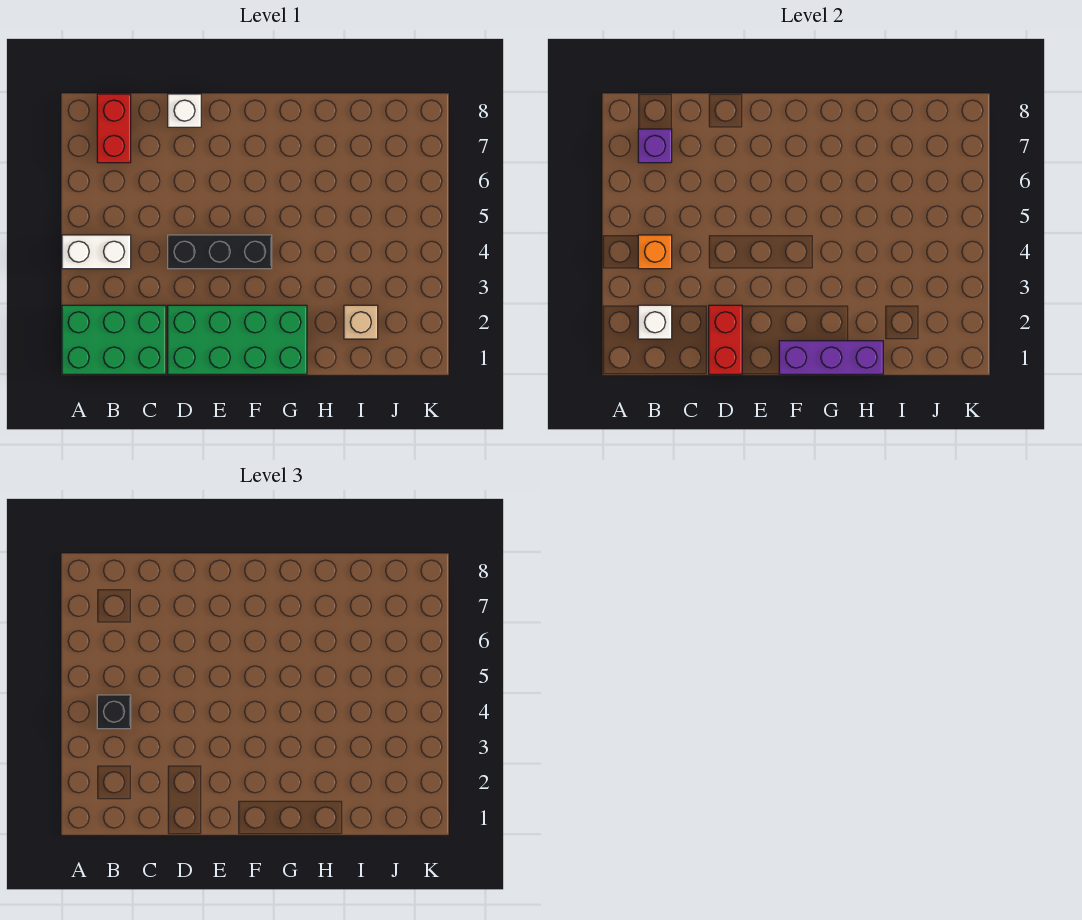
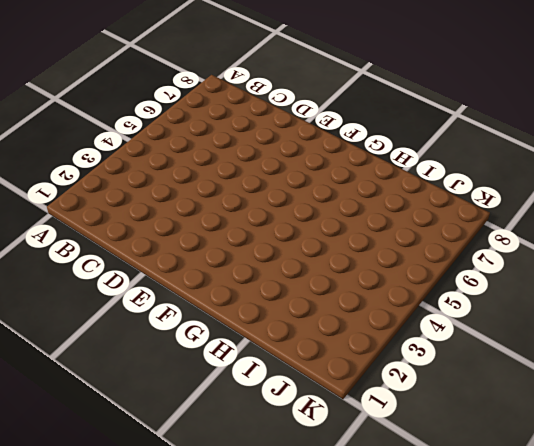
none -> green brick A1:C2 level 1
none -> white brick A4:B4 level 1
none -> red brick B7:B8 level 1

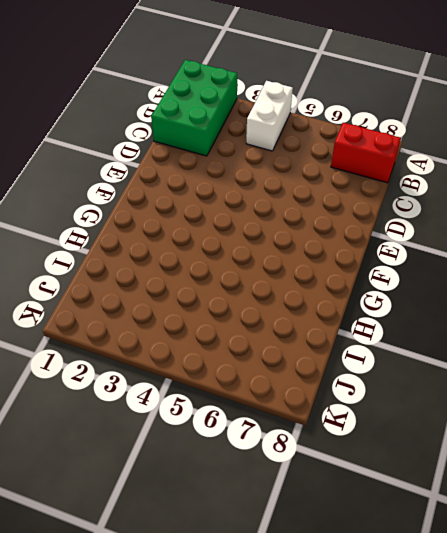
none -> green brick D1:G2 level 1
none -> black brick D4:F4 level 1
none -> white brick D8 level 1

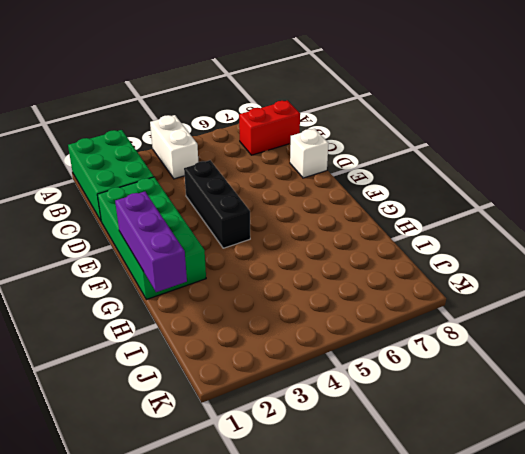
none -> tan brick I2 level 1
none -> white brick B2 level 2
none -> orange brick B4 level 2

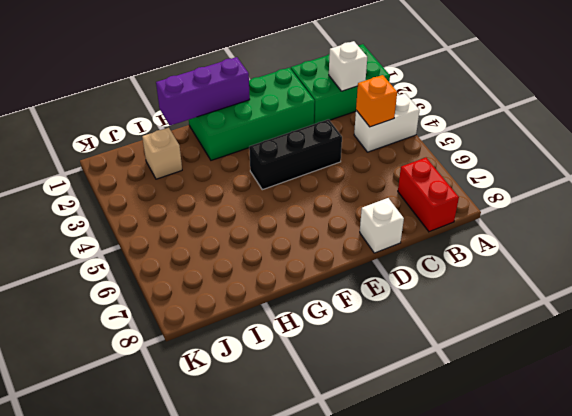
none -> purple brick B7 level 2
none -> red brick D1:D2 level 2
none -> black brick B4 level 3

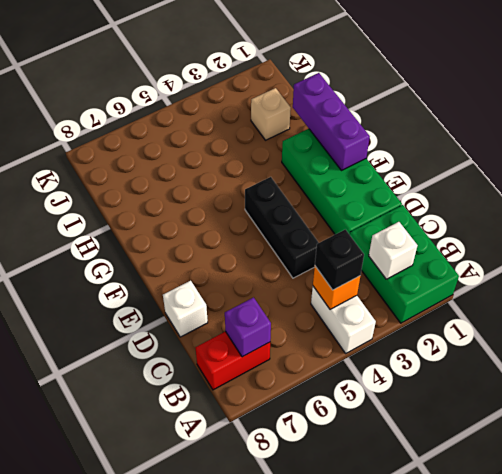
none -> red brick D1:D2 level 2

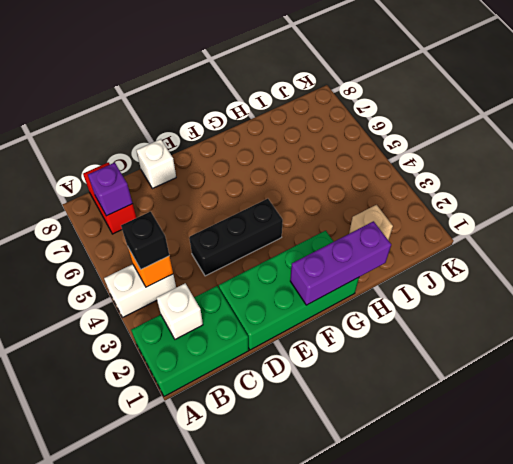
none -> red brick D1:D2 level 2

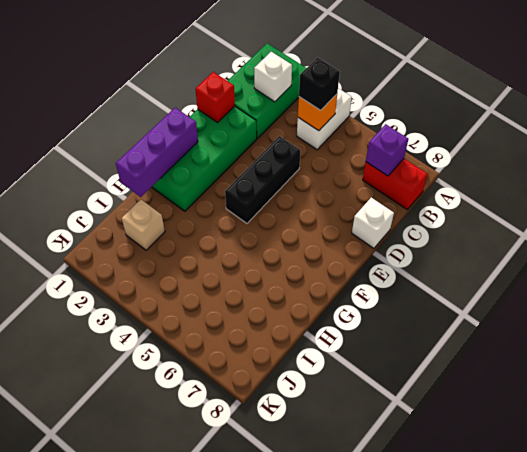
red brick D1 level 2 -> red brick D1:D2 level 2

